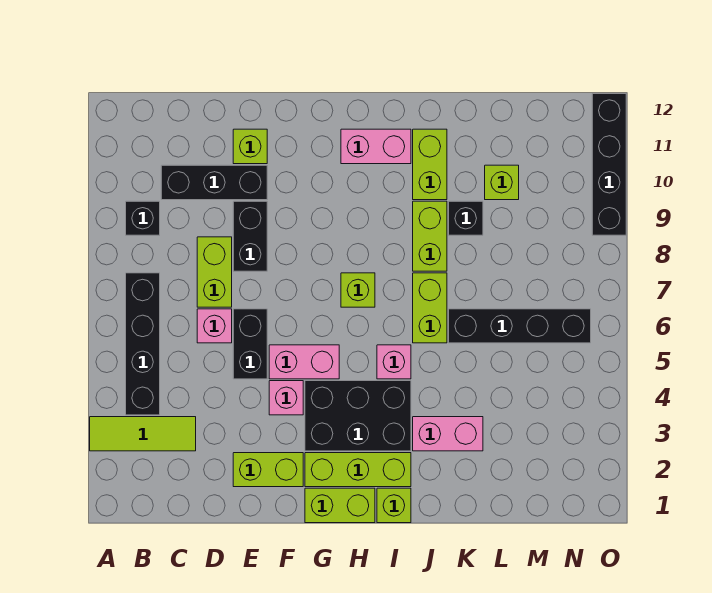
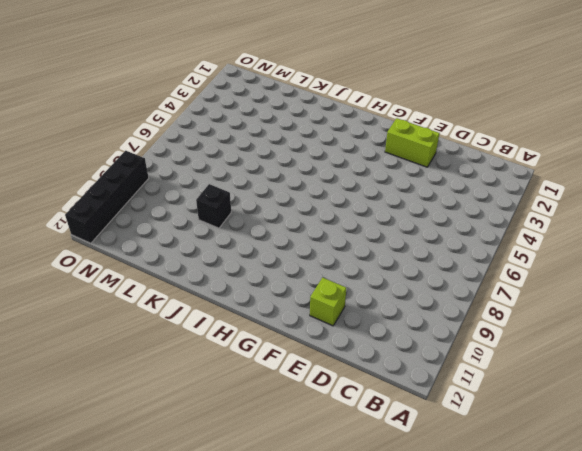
none -> lime tile A3:C3 level 1
none -> black brick B4:B7 level 1
none -> black brick B9 level 1

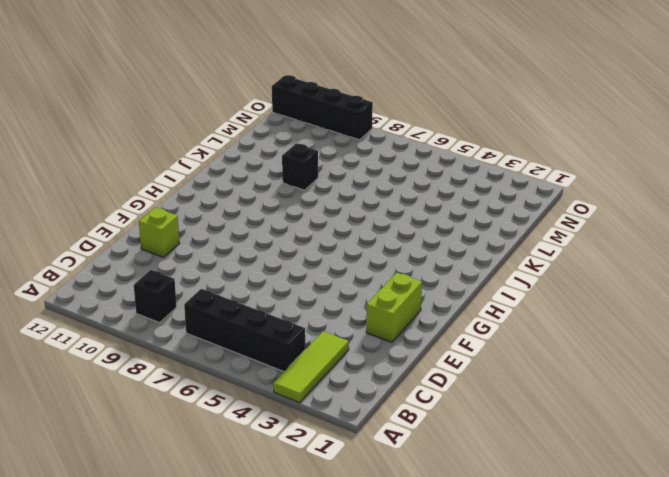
none -> black brick C10:E10 level 1
none -> pink brick D6 level 1
none -> lime brick D7:D8 level 1

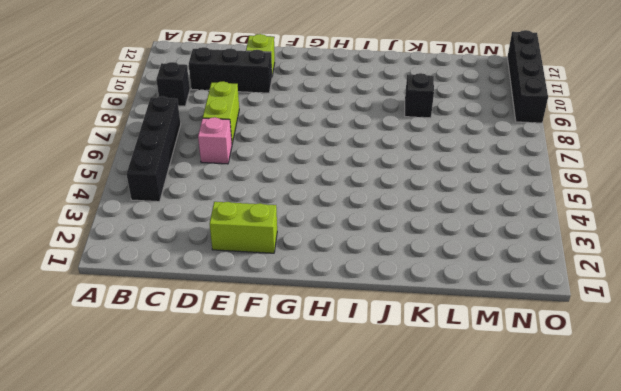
none -> lime tile A3:C3 level 1
none -> black brick E5:E6 level 1
none -> black brick E8:E9 level 1

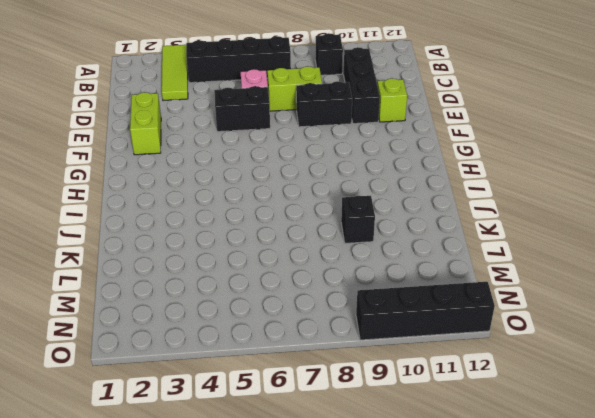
none -> pink brick F4 level 1
none -> pink brick F5:G5 level 1
none -> lime brick G1:H1 level 1

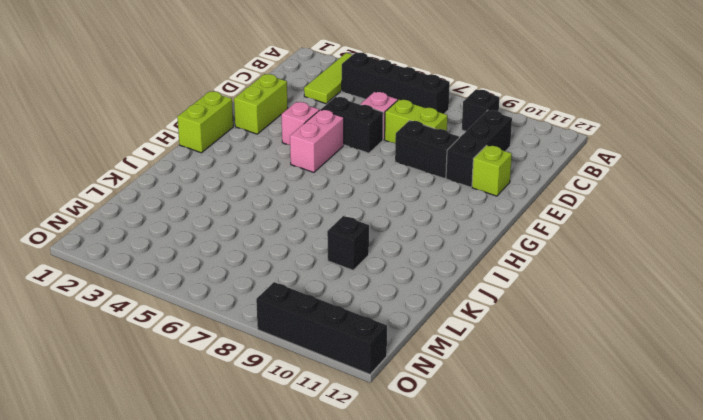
none -> lime brick G2:I2 level 1
none -> black brick G3:I4 level 1
none -> lime brick H7 level 1

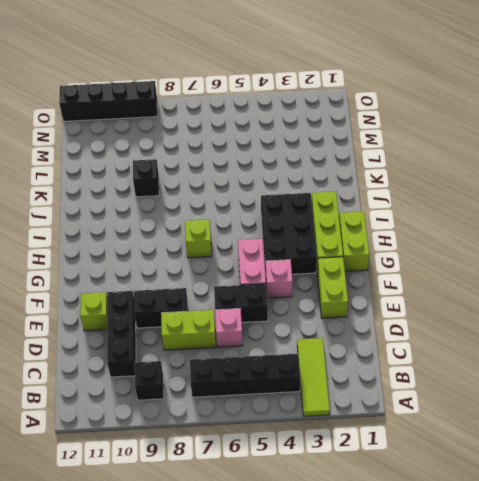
none -> pink brick H11:I11 level 1
none -> lime brick I1 level 1
none -> pink brick I5 level 1

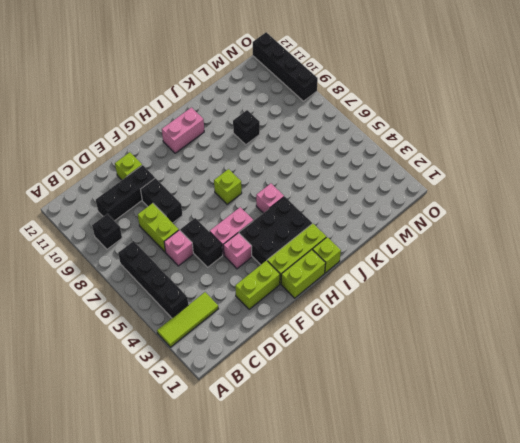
none -> pink brick J3:K3 level 1
none -> lime brick J6:J7 level 1
none -> lime brick J8:J9 level 1

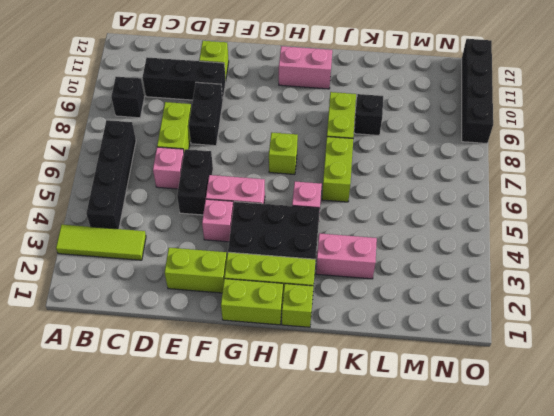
none -> lime brick J10:J11 level 1
none -> black brick K6:N6 level 1
none -> lime brick L10 level 1

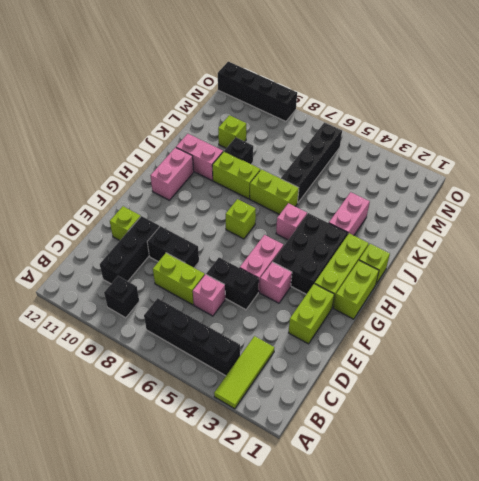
pink brick J10:J11 level 1 -> lime brick J10:J11 level 1

